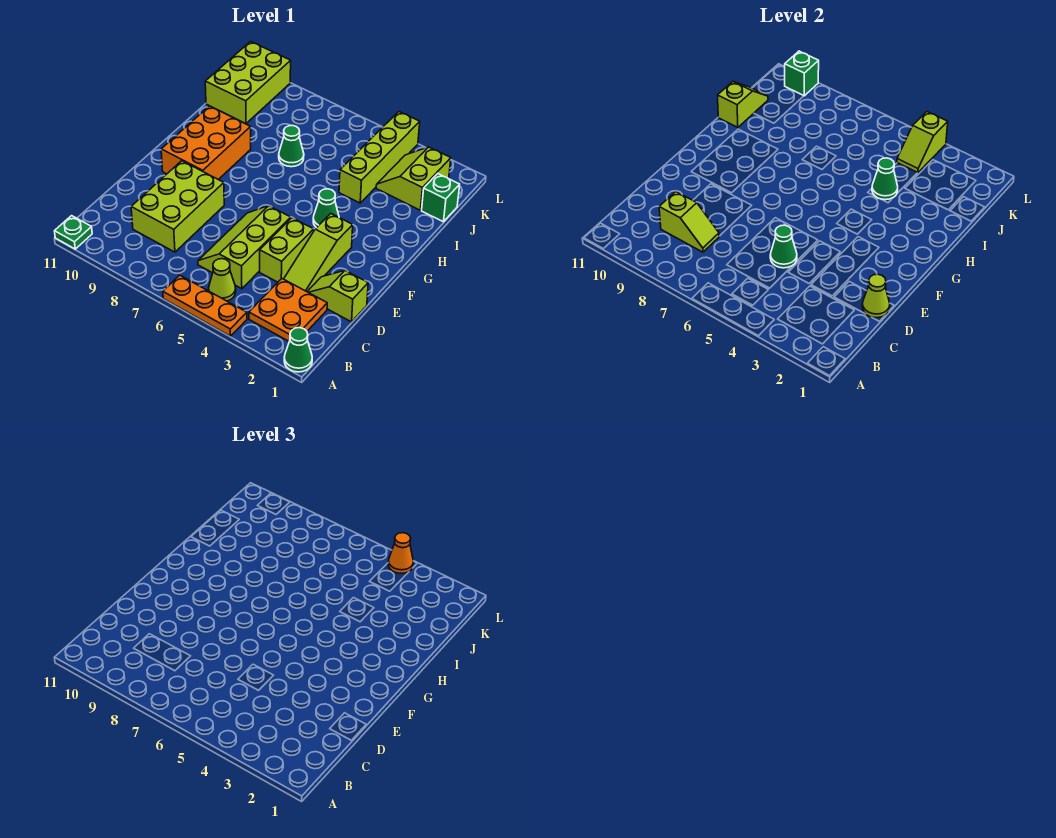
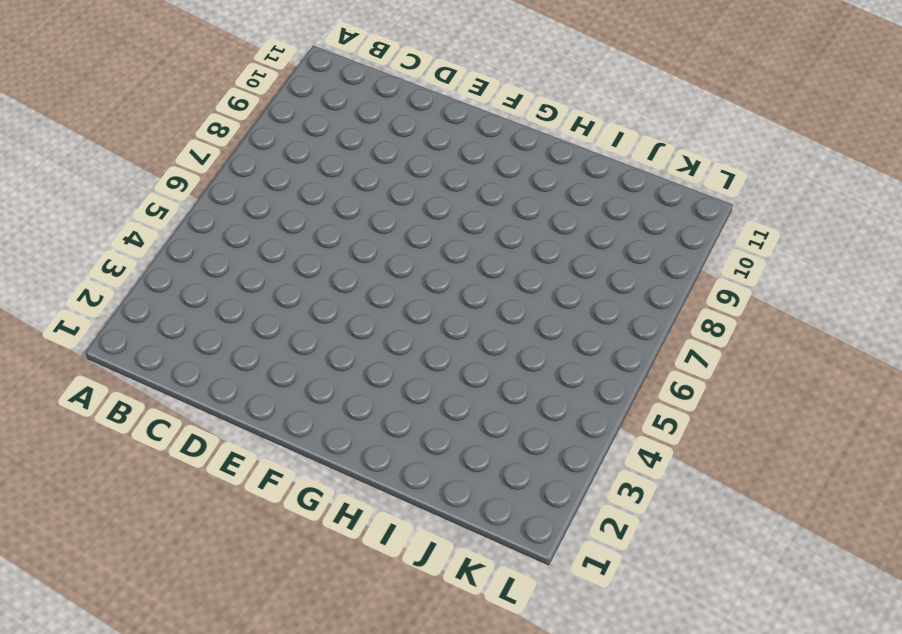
none -> green cone A1 level 1
none -> orange plate A4:A6 level 1
none -> green plate A11 level 1

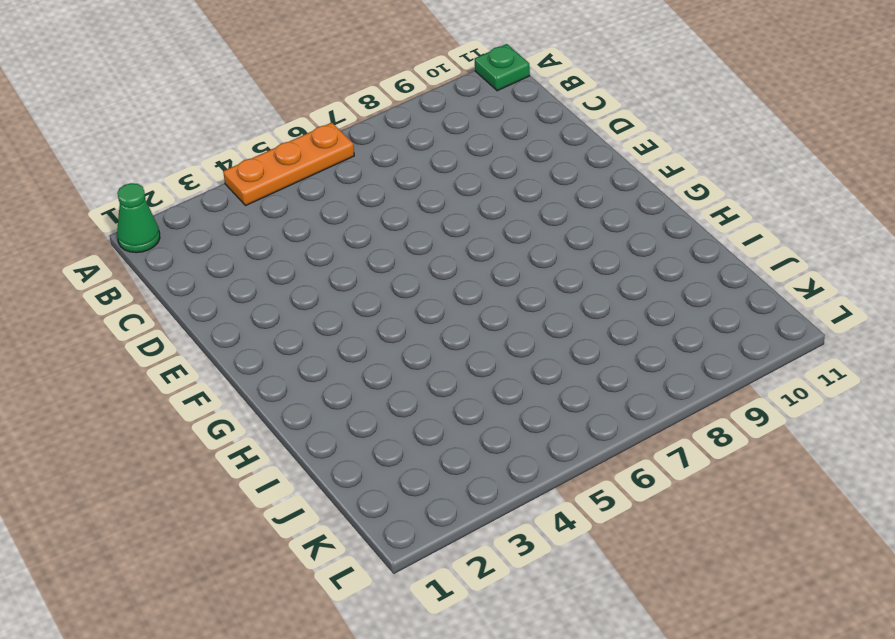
none -> orange plate B2:C3 level 1
none -> lime cone B5 level 1
none -> lime slope C5:E6 level 1 top 5

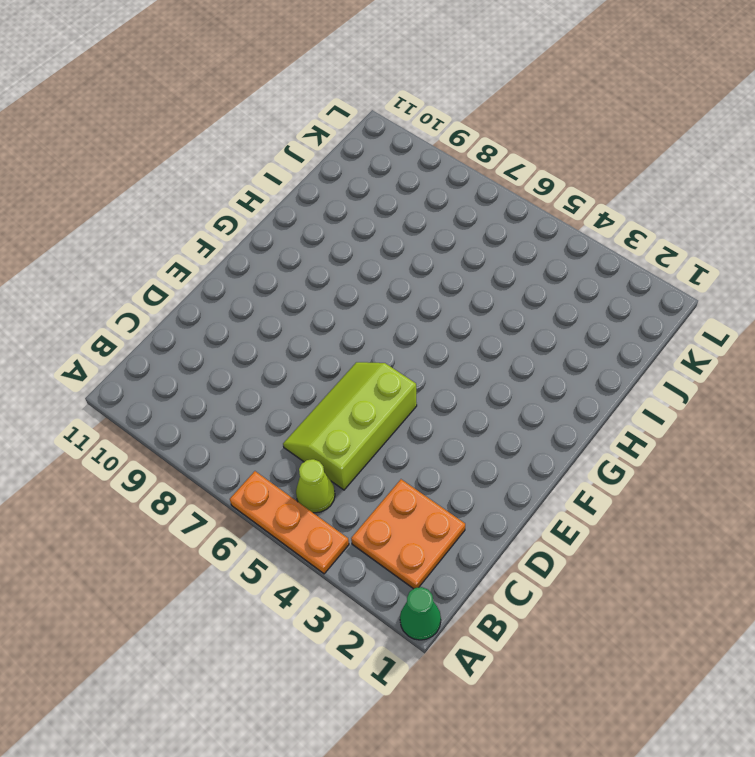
none -> green plate A11 level 1
none -> lime brick C8:E9 level 1
none -> lime slope D1:D2 level 1 top 1

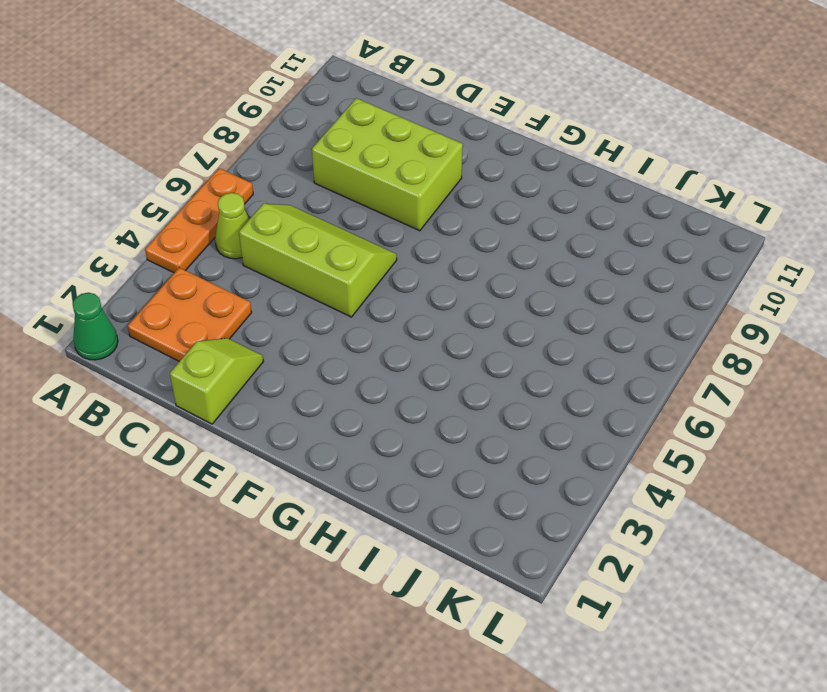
none -> green plate A11 level 1
none -> lime slope D3:F3 level 1 top F
none -> lime brick D4:E4 level 1

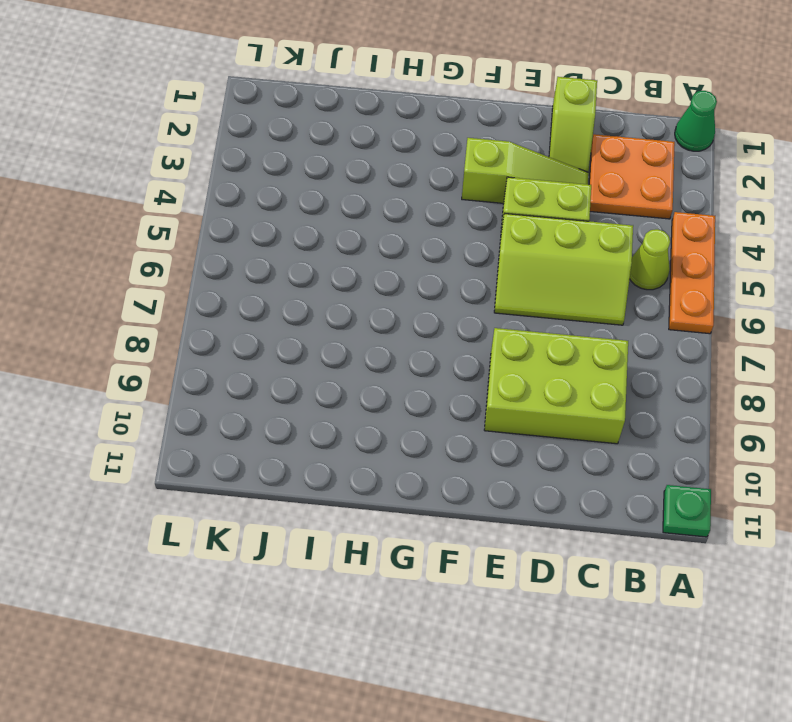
none -> orange brick F9:H10 level 1
none -> green cone G4 level 1
none -> lime brick I4:L4 level 1

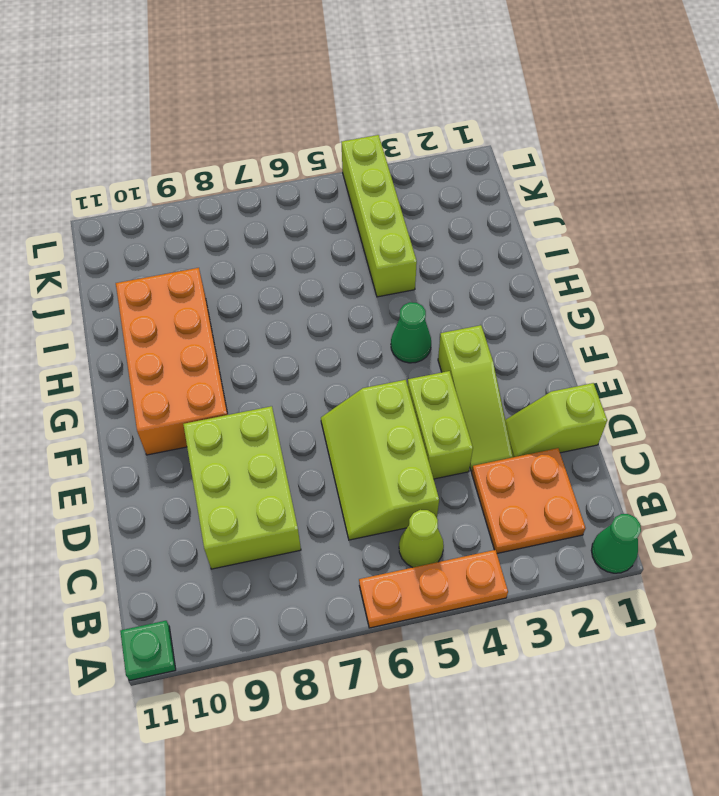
orange brick F9:I10 level 1 -> orange brick F9:H10 level 1
none -> green cone I7 level 1
none -> green brick J1 level 1
none -> lime slope J2:K3 level 1 top 2

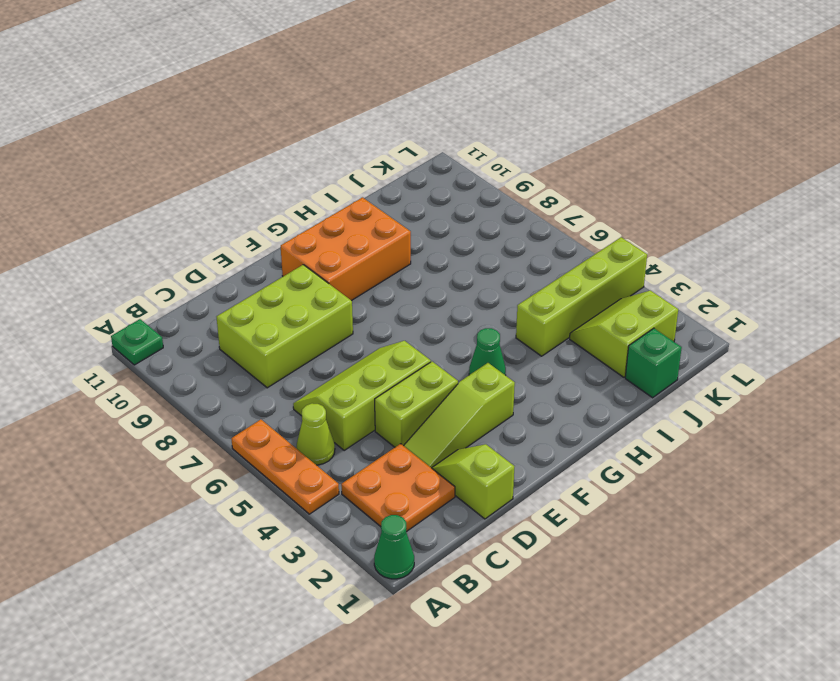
none -> green cone I7 level 1
none -> lime brick J10:L11 level 1
none -> lime slope C8:C9 level 2 top 9

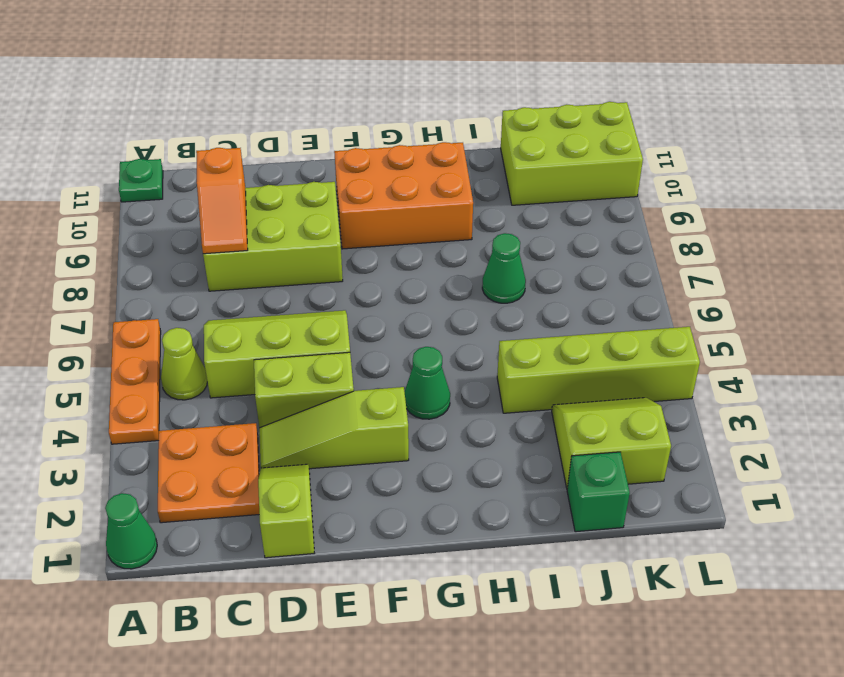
orange slope C8:C9 level 2 top 9 -> lime slope C8:C9 level 2 top 9
none -> lime cone D1 level 2
none -> green cone D5 level 2
none -> green cone I4 level 2

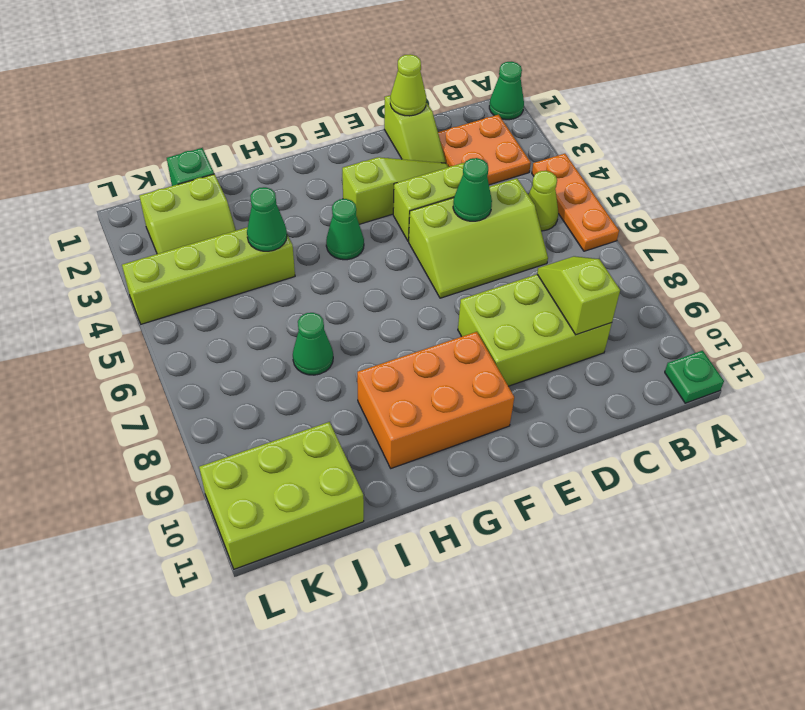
none -> lime slope I11:J11 level 2 top I
none -> lime slope K4:L4 level 2 top L
none -> green brick L10 level 2

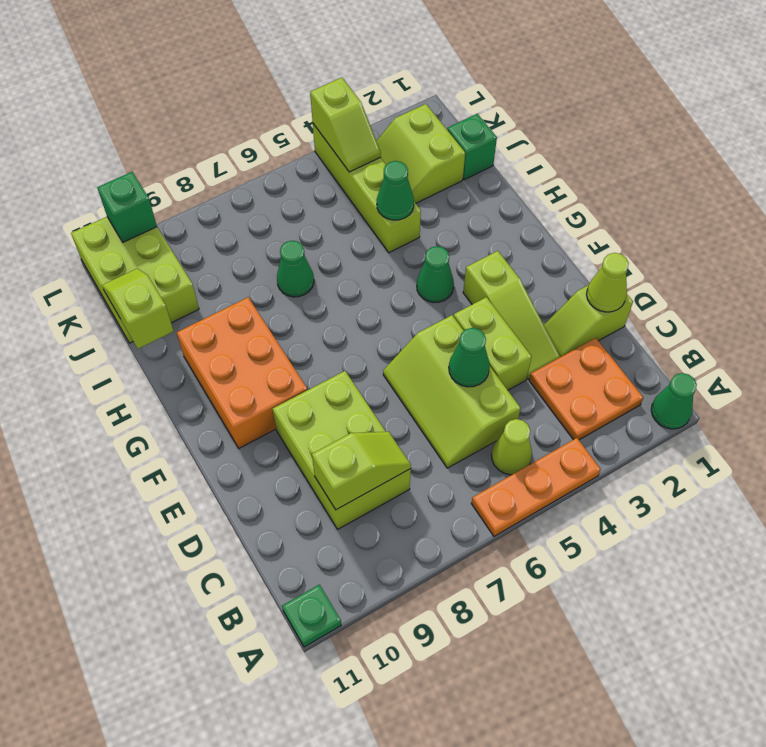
none -> orange cone L4 level 3

